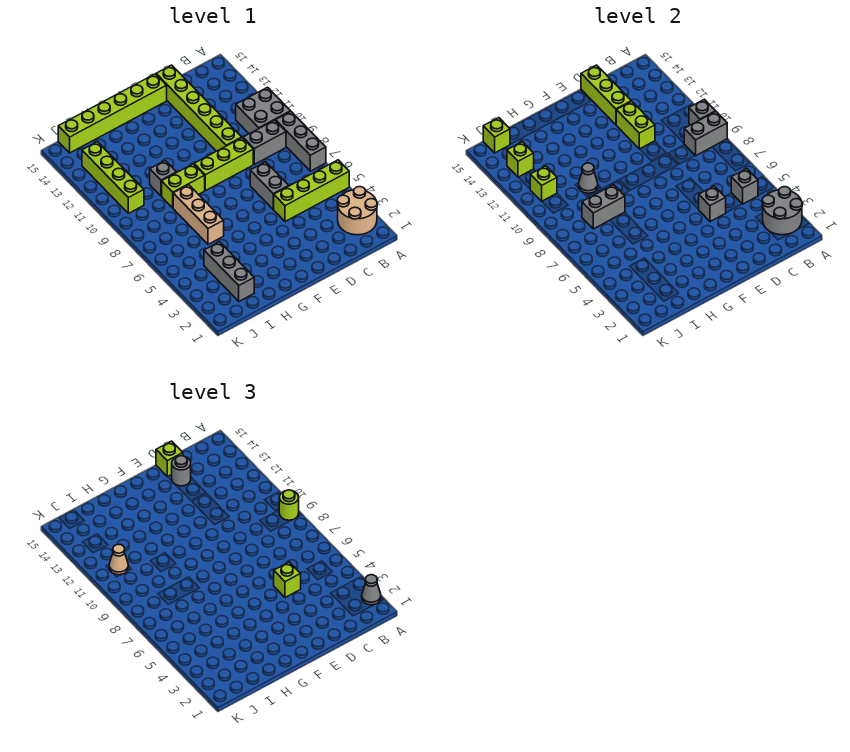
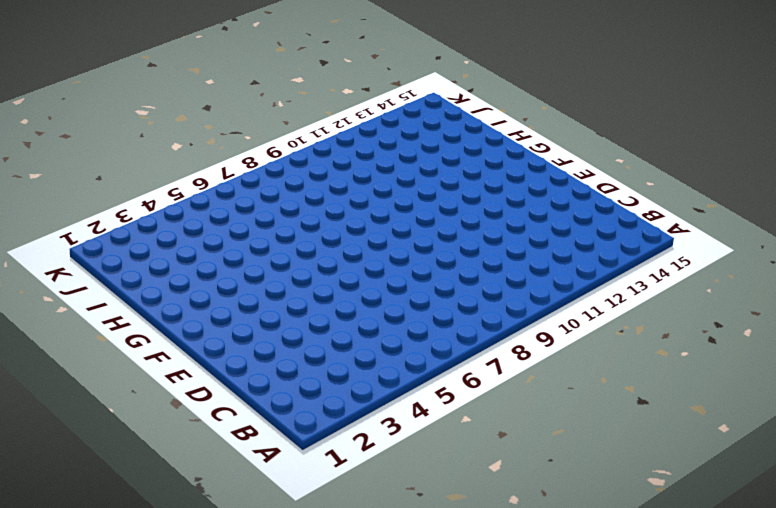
none -> tan round brick A2:B3 level 1
none -> lime brick A5:D5 level 1
none -> grey brick A7:A9 level 1
none -> grey brick A10:B11 level 1

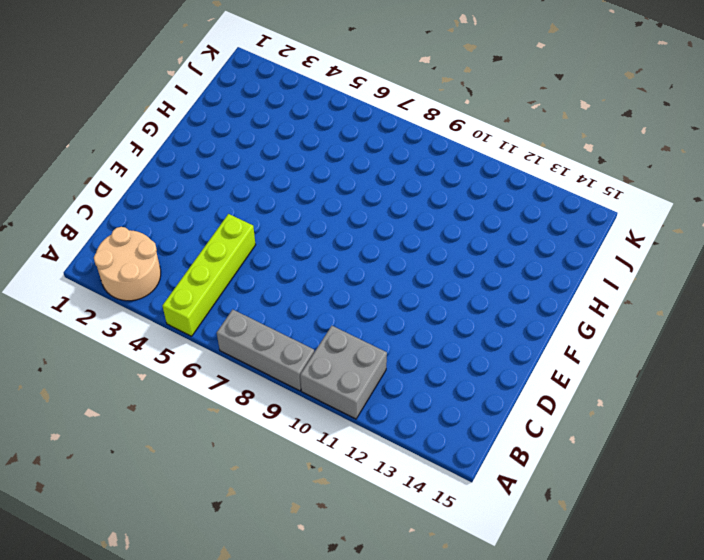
none -> grey brick B9:C9 level 1
none -> grey brick D6:D7 level 1
none -> lime brick D9:F9 level 1
none -> lime brick D10:D15 level 1

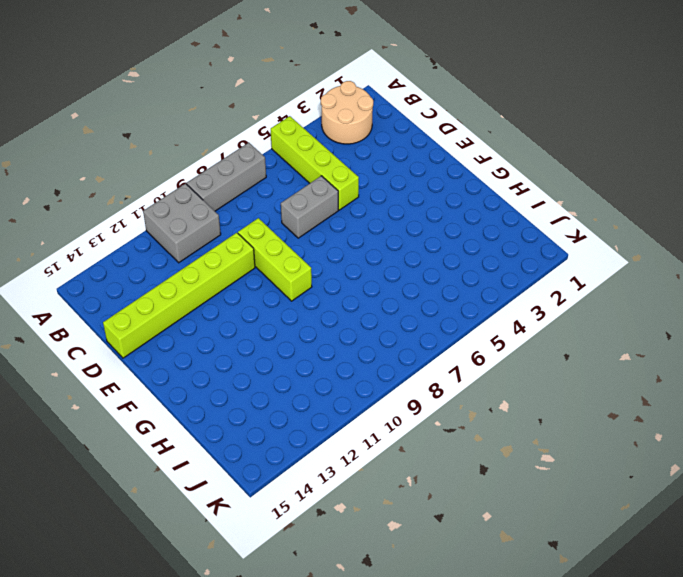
none -> grey brick B9:C9 level 1
none -> lime brick E15:J15 level 1
none -> lime brick G9:H9 level 1
none -> tan brick H6:H8 level 1

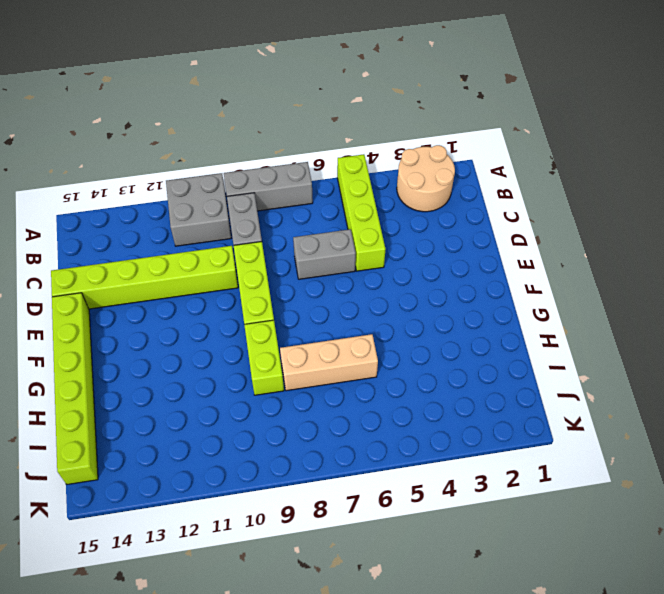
none -> grey brick H10 level 1
none -> grey brick I2:I4 level 1
none -> lime brick J10:J13 level 1
none -> grey round brick A2:B3 level 2

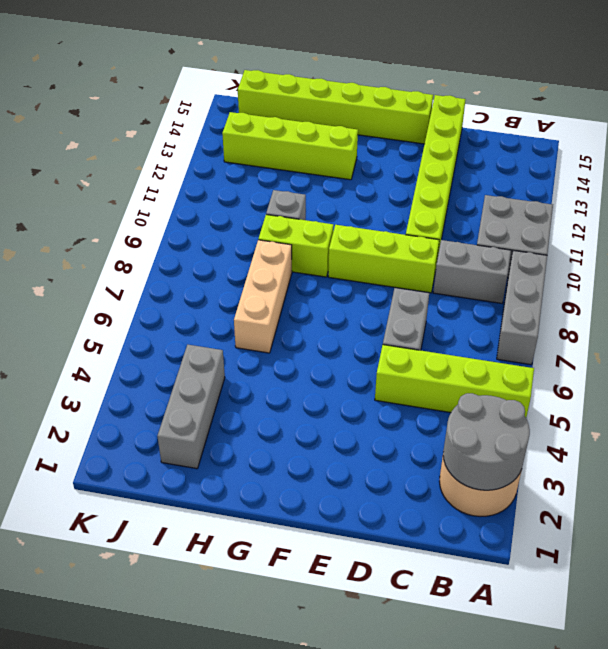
lime brick G13:J13 level 1 -> lime brick J10:J13 level 1
none -> grey brick A9:B9 level 2
none -> grey brick A10 level 2
none -> grey brick B5 level 2
none -> grey brick D5 level 2

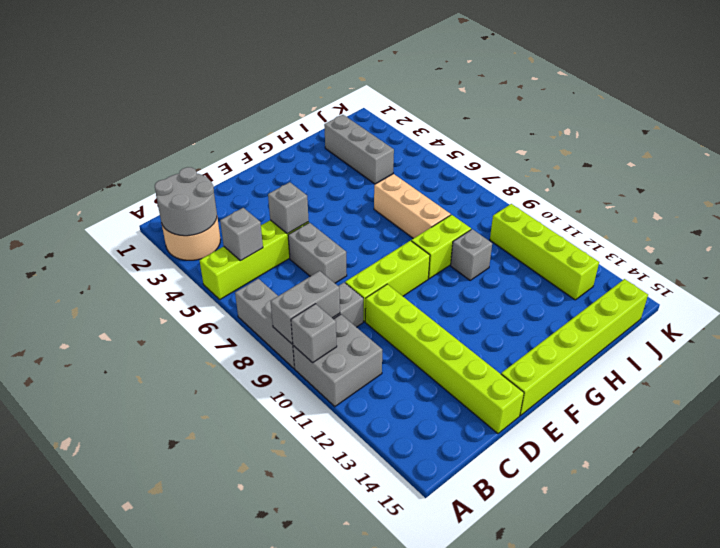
none -> lime brick D11:D12 level 2
none -> lime brick D13:D15 level 2
none -> grey brick H8:I8 level 2
none -> grey cone H10 level 2

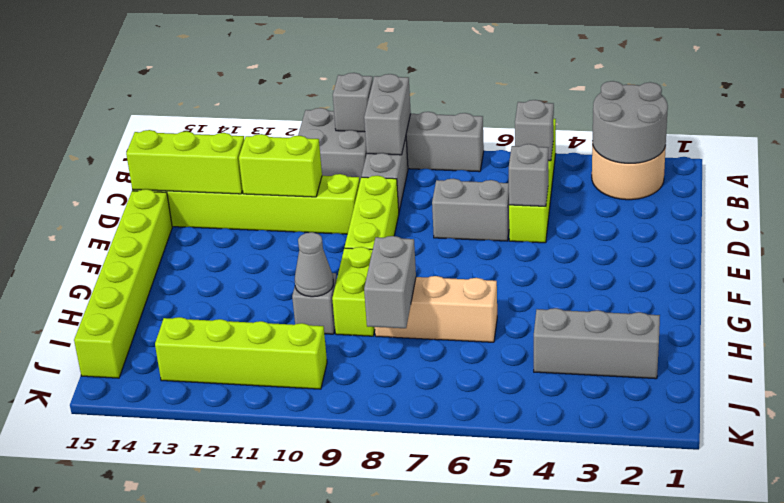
none -> lime brick J11 level 2
none -> lime brick J13 level 2
none -> lime brick J15 level 2
none -> grey cone A2 level 3

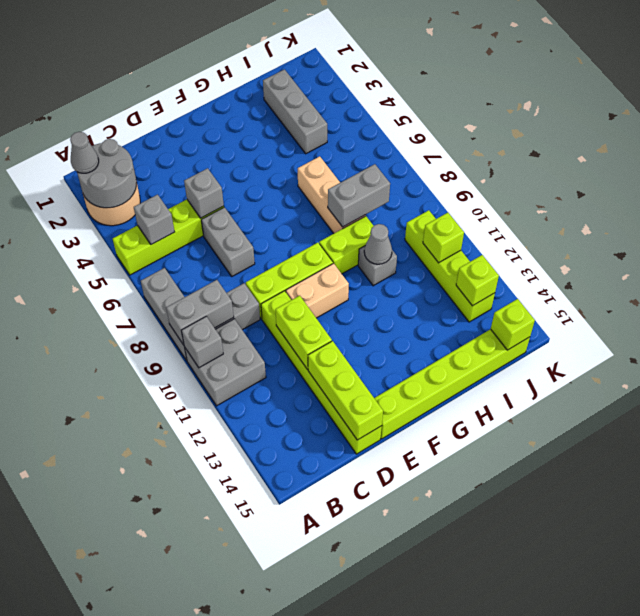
tan brick E10:F10 level 1 -> none
none -> lime round brick A9 level 3
none -> lime brick D5 level 3
none -> grey round brick D14 level 3
none -> lime brick D15 level 3

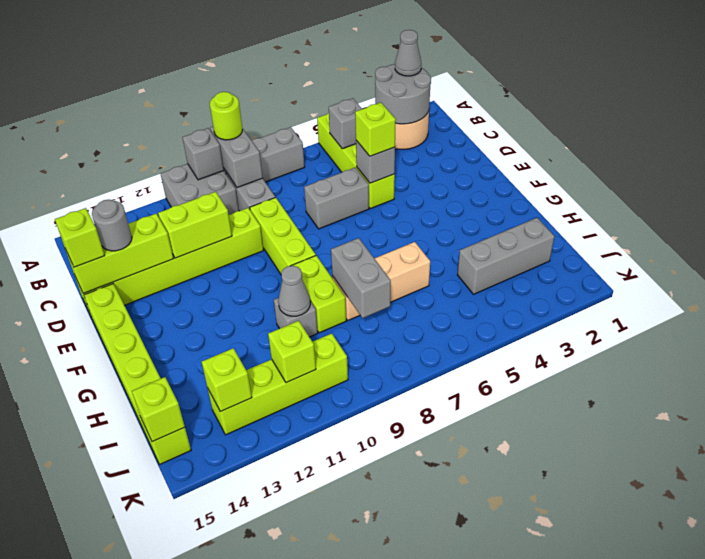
none -> tan cone J11 level 3

